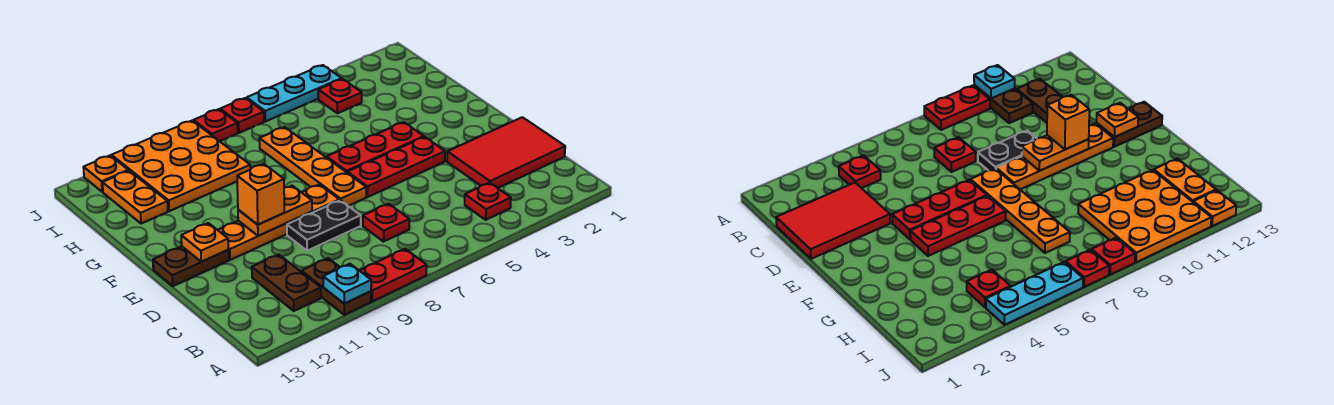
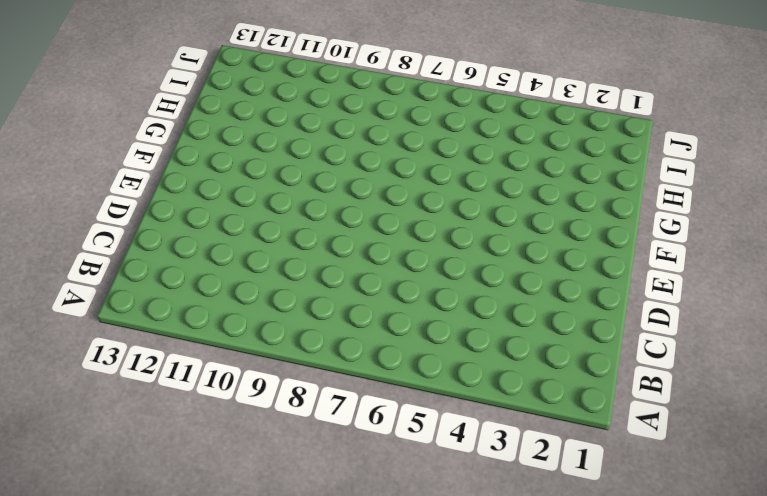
none -> red plate A8:A9 level 1
none -> brown plate A10:B10 level 1
none -> red plate B4 level 1

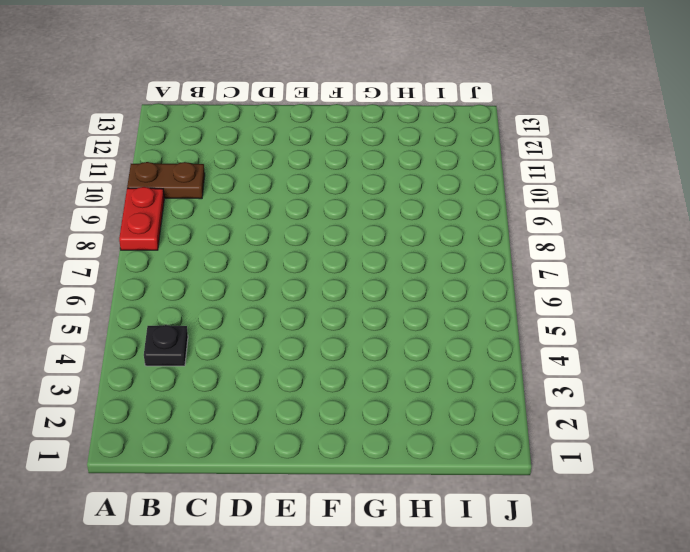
black plate B4 level 1 -> red plate B4 level 1
none -> brown plate B11:C11 level 1
none -> red tile C1:D3 level 1
none -> red plate C7 level 1

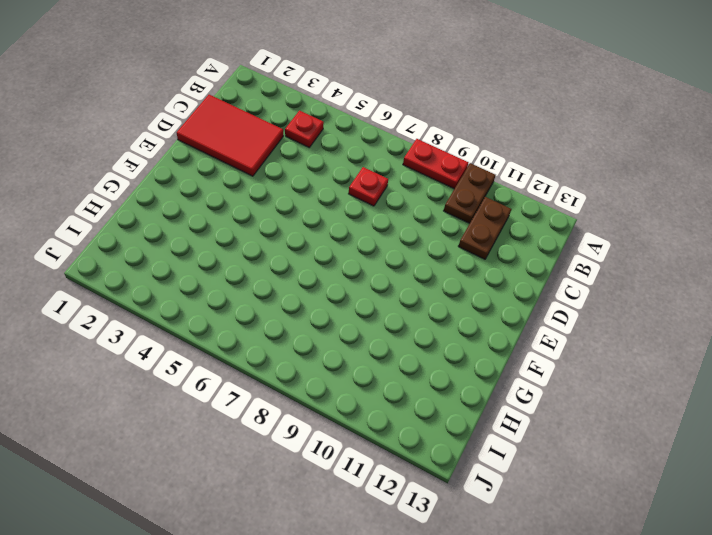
none -> black plate D8:D9 level 1
none -> red plate E4:E6 level 1
none -> orange plate E7:H7 level 1

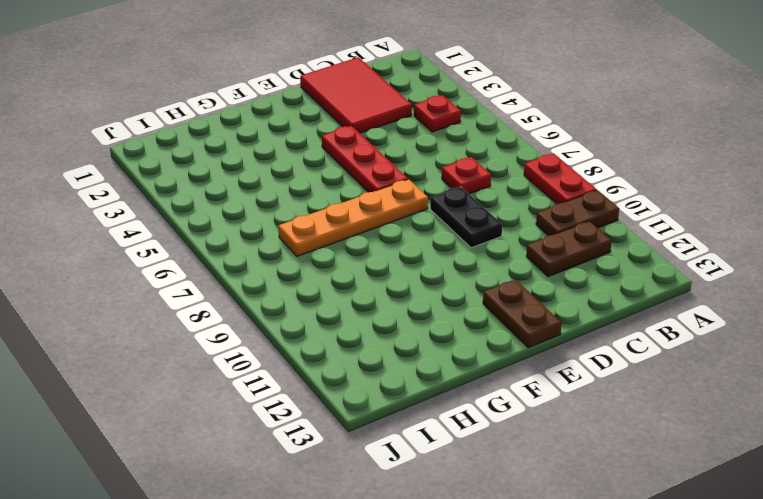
none -> orange plate E8:E11 level 1
none -> red plate F4:F6 level 1
none -> orange plate H9:J11 level 1

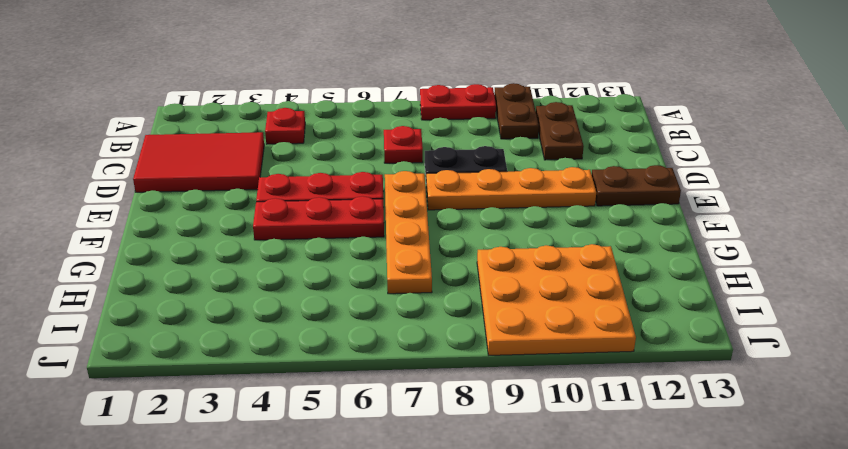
none -> orange plate H12:I12 level 1
none -> red plate I4 level 1
none -> cyan plate J4:J6 level 1

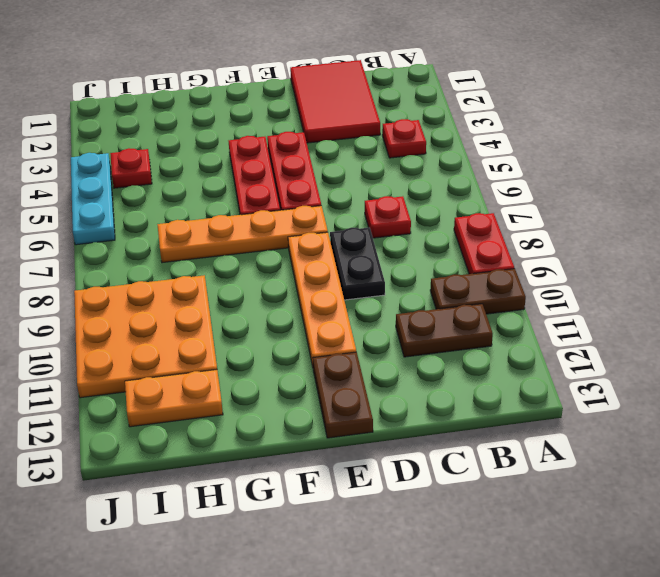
none -> red plate J7 level 1
none -> red plate J8 level 1
none -> orange plate J12 level 1

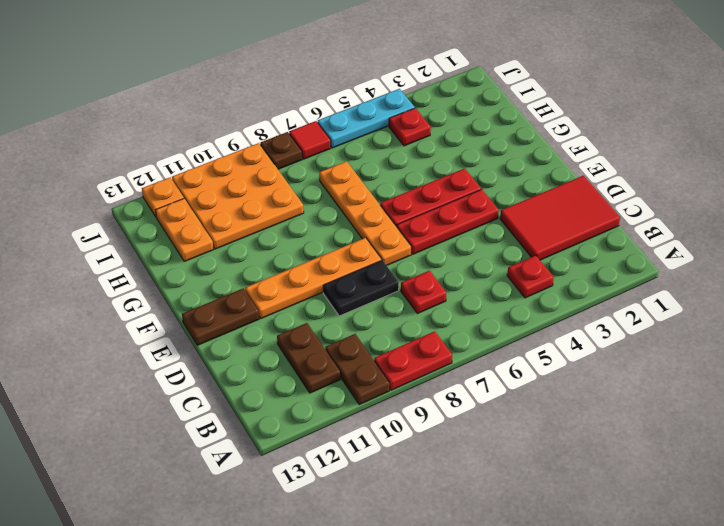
red tile J7 level 1 -> red plate J7 level 1
brown plate J8 level 1 -> red plate J8 level 1
none -> cyan plate A10 level 2
none -> orange plate E9:E10 level 2
none -> orange plate E12 level 2

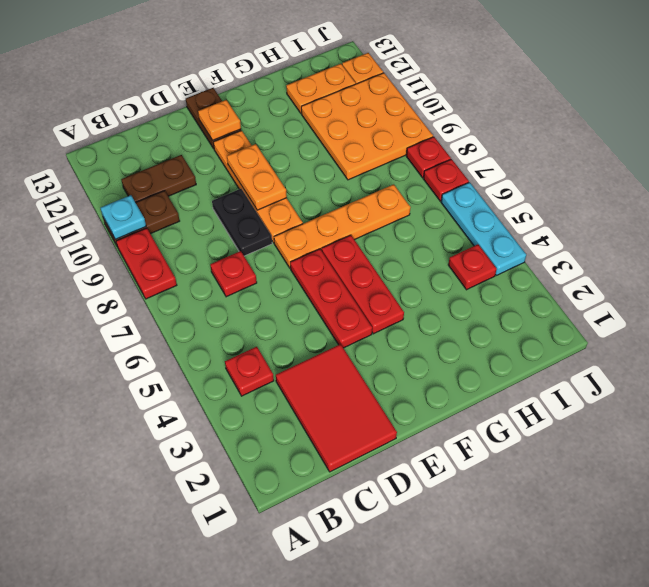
none -> orange brick E10 level 3

